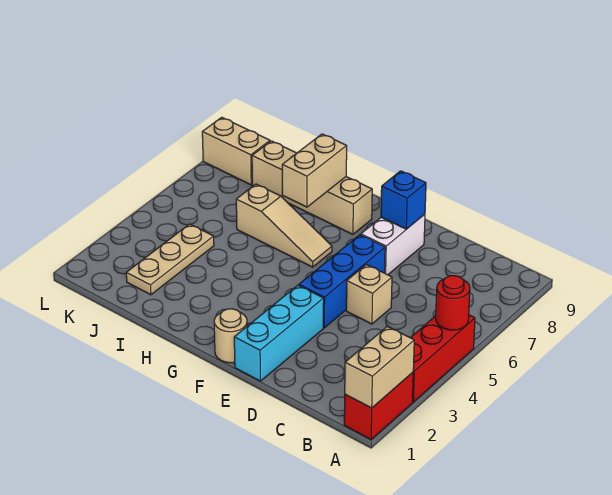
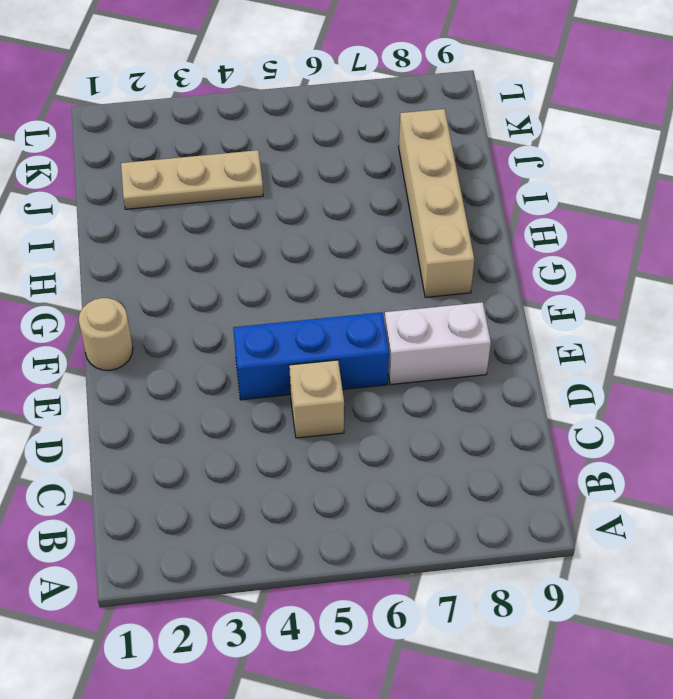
none -> red brick A1:A2 level 1
none -> red brick A3:A5 level 1
none -> cyan brick E1:E3 level 1

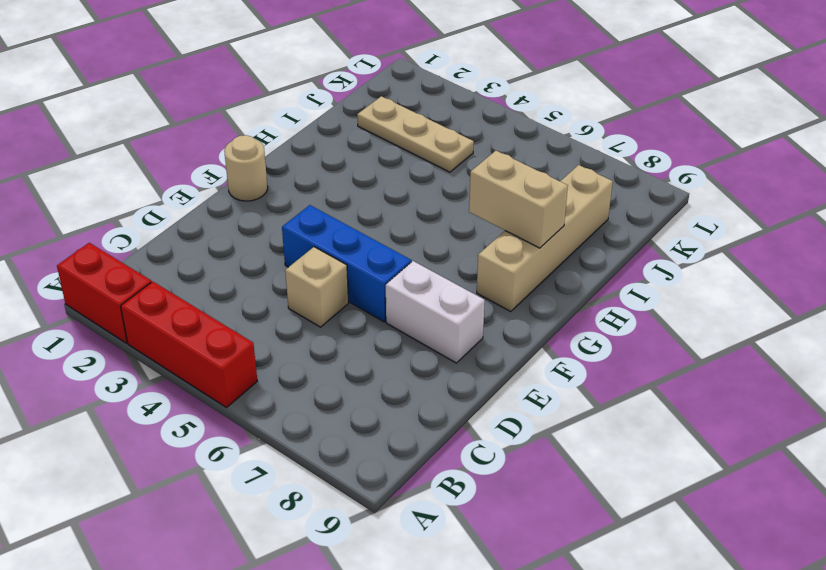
none -> cyan brick E1:E3 level 1
none -> tan slope G6:I6 level 1 top I
none -> tan brick K8:L8 level 1

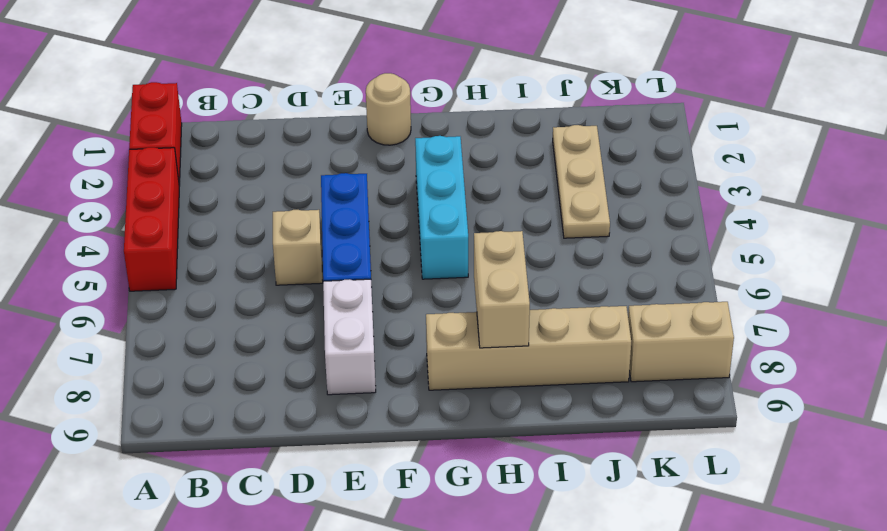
cyan brick G3:G5 level 1 -> cyan brick E1:E3 level 1
none -> tan slope G6:I6 level 1 top I
none -> tan brick A1:A2 level 2
none -> red round brick A5 level 2

